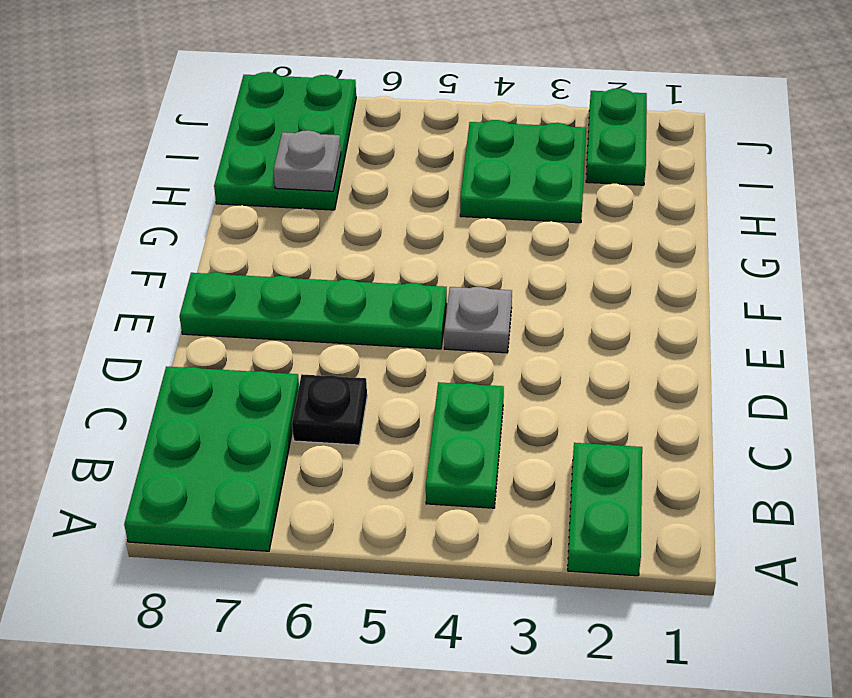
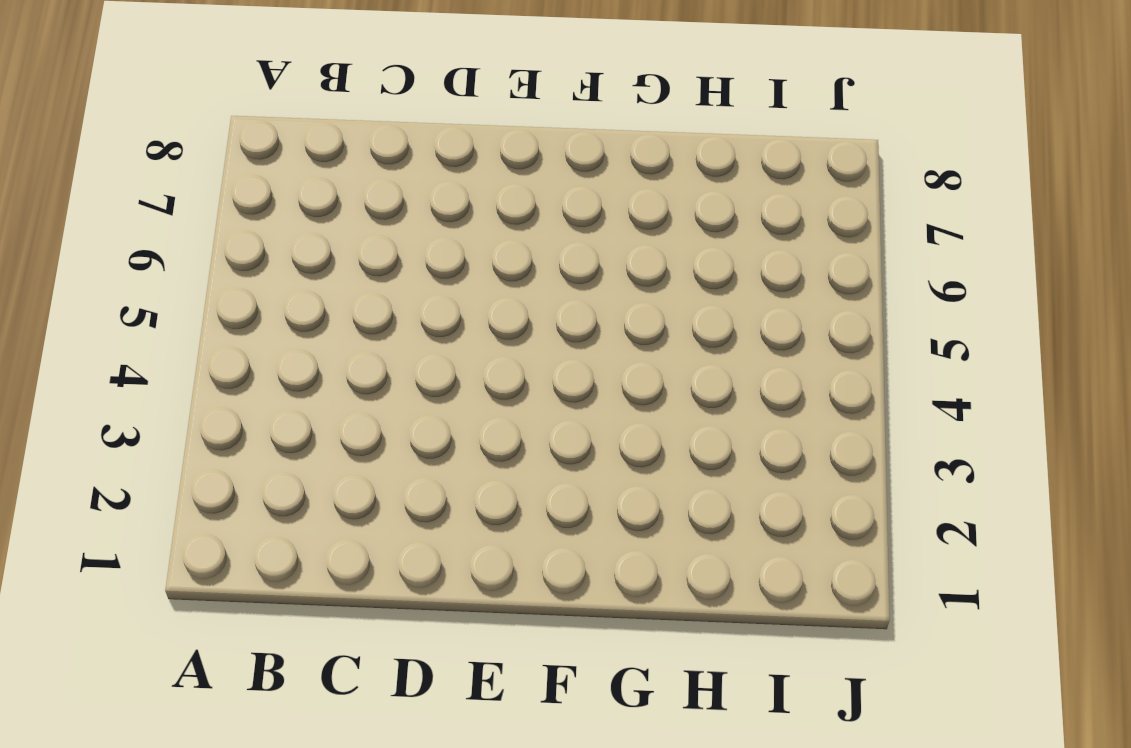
none -> green plate A2:B2 level 1
none -> green plate A7:C8 level 1

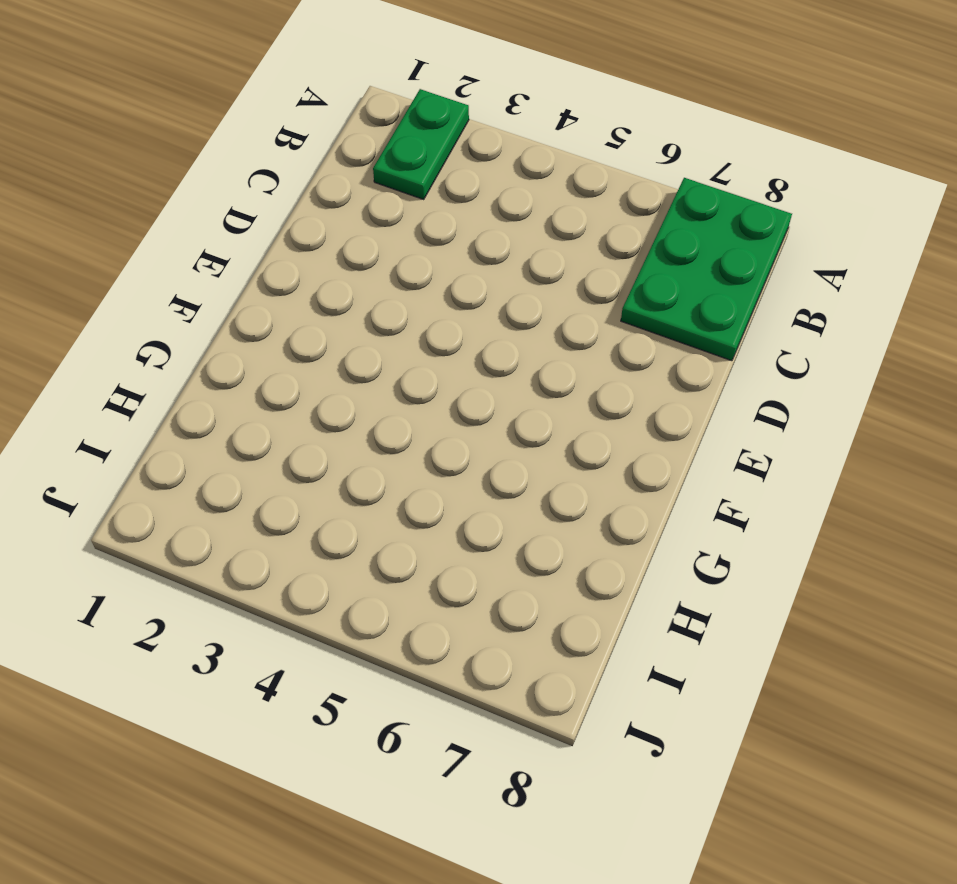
none -> green plate B4:C4 level 1
none -> black plate C6 level 1

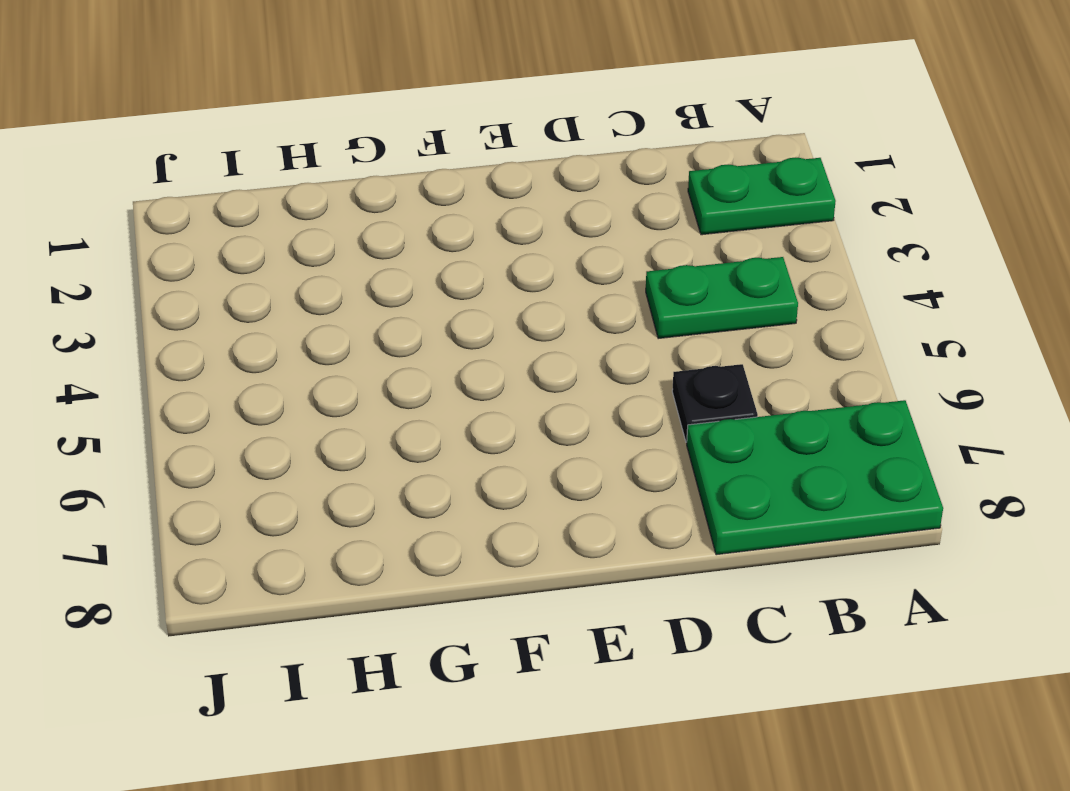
none -> grey plate E4 level 1
none -> green plate E5:E8 level 1

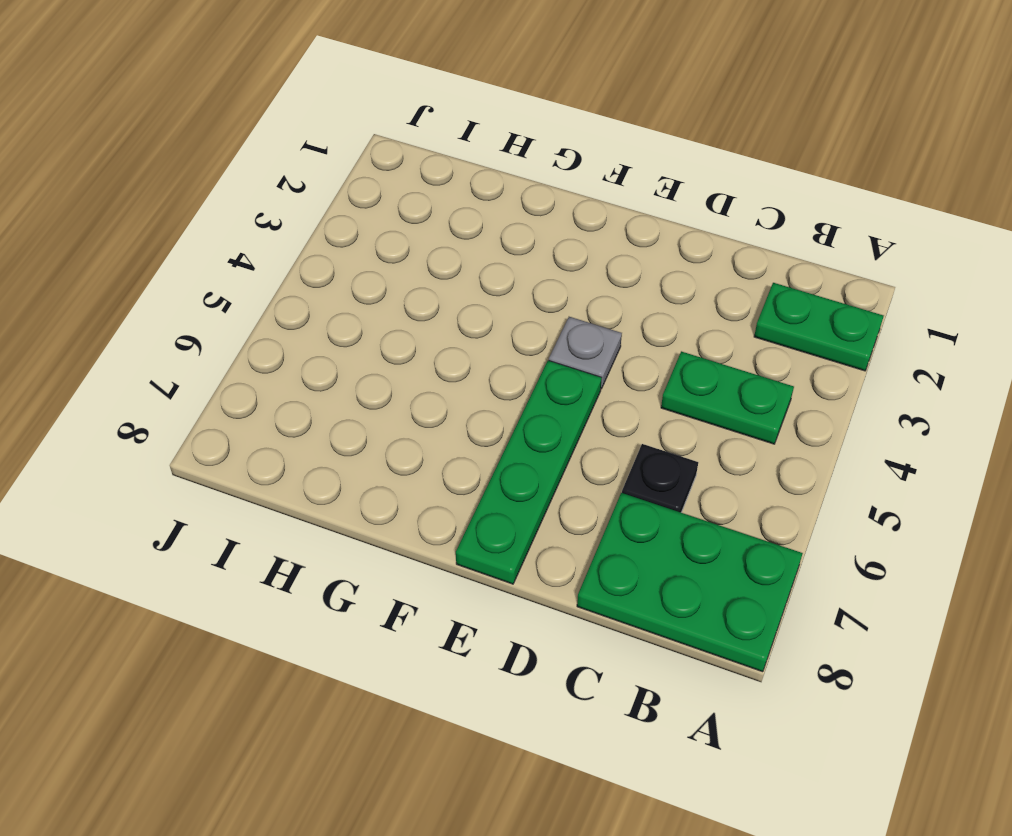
none -> green plate H3:I4 level 1
none -> green plate H7:J8 level 1

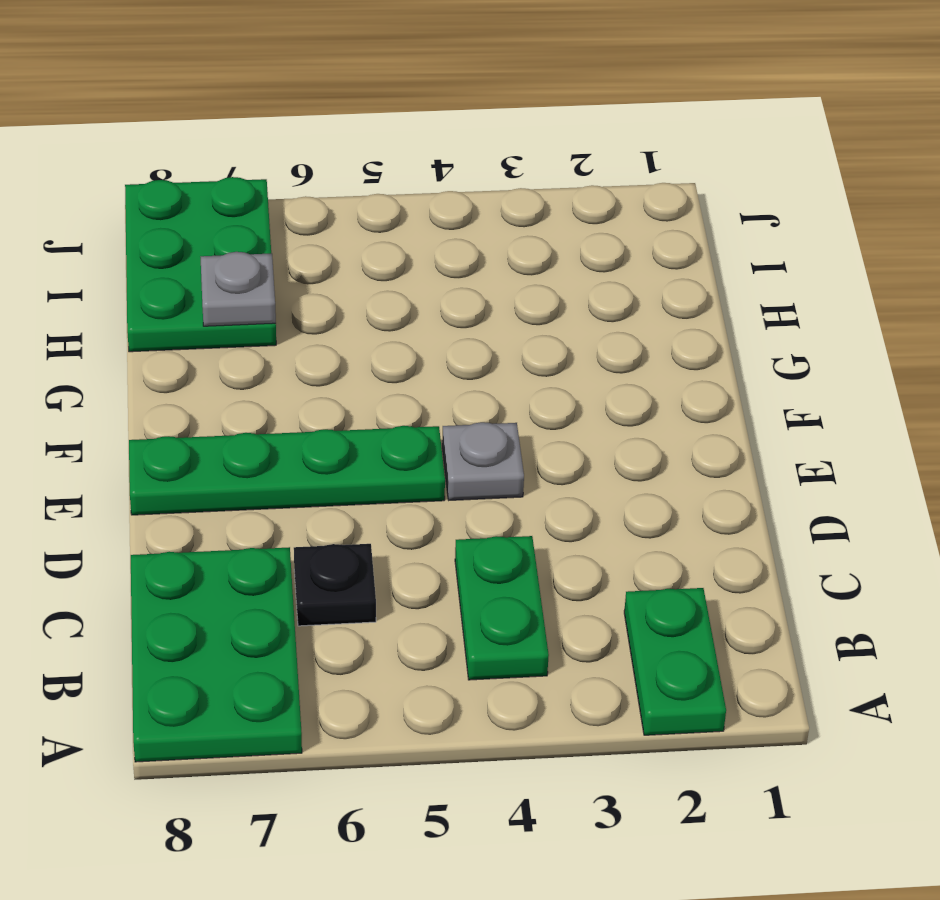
none -> green plate H3:I4 level 1
none -> green plate I2:J2 level 1

